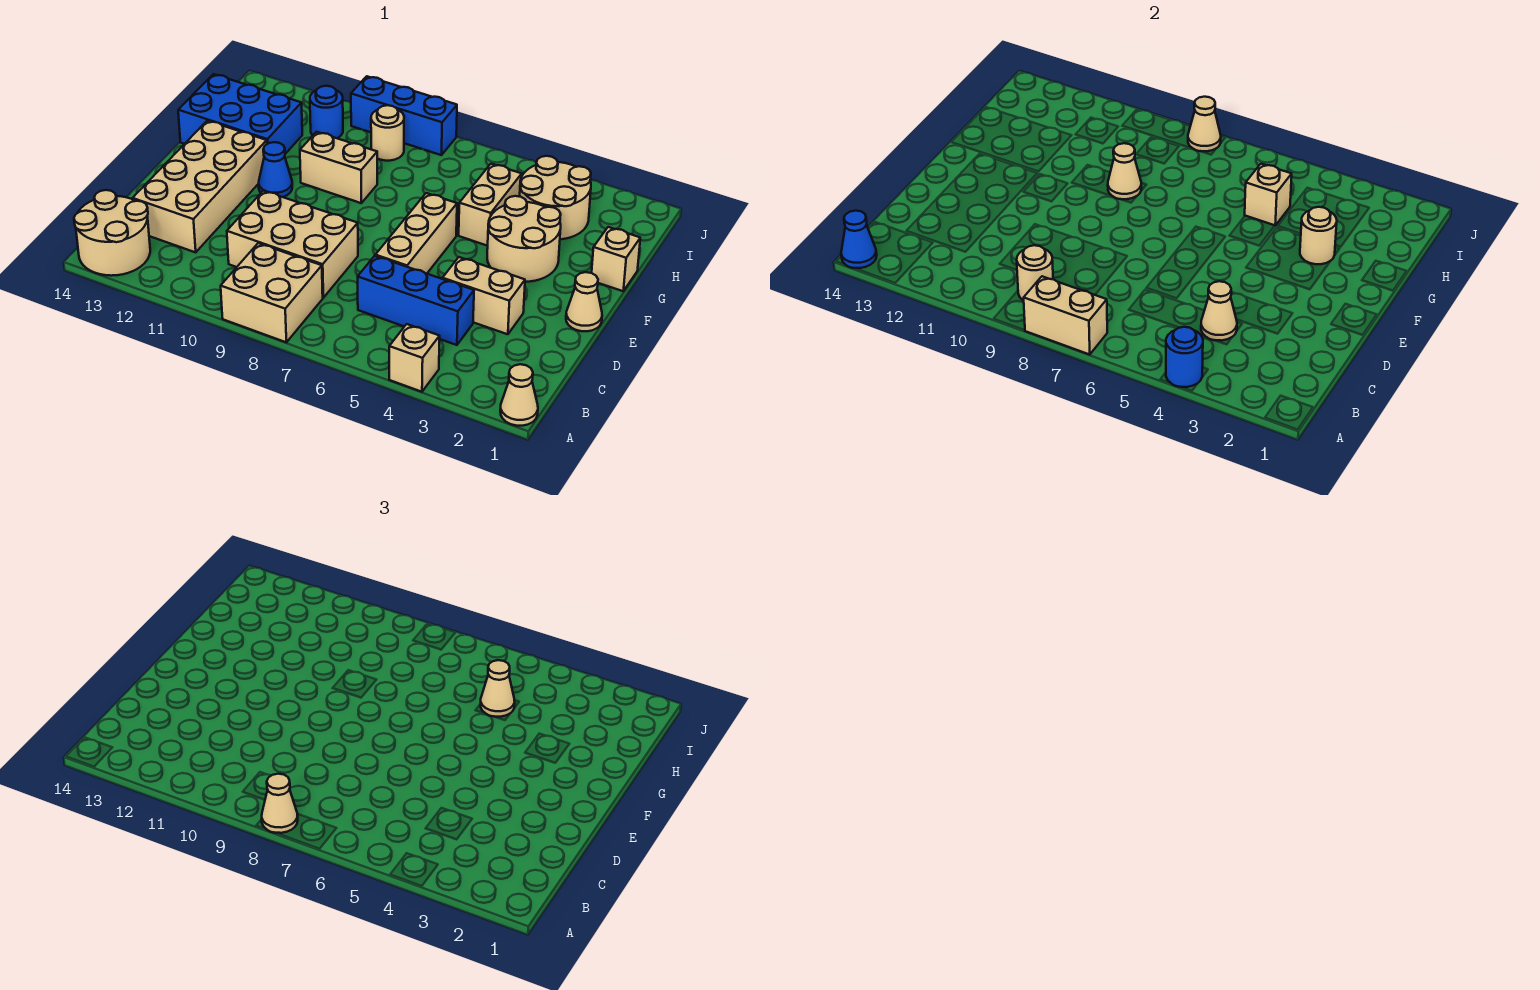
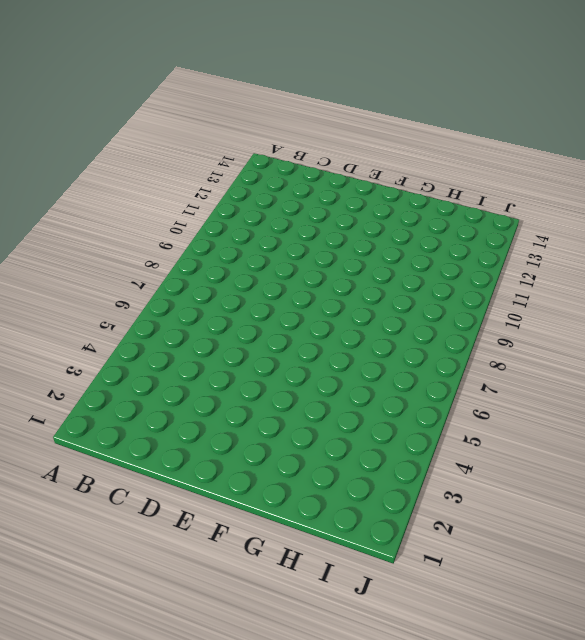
none -> tan cone A1 level 1
none -> tan brick A4 level 1
none -> tan brick A8:B9 level 1
none -> tan round brick A13:B14 level 1

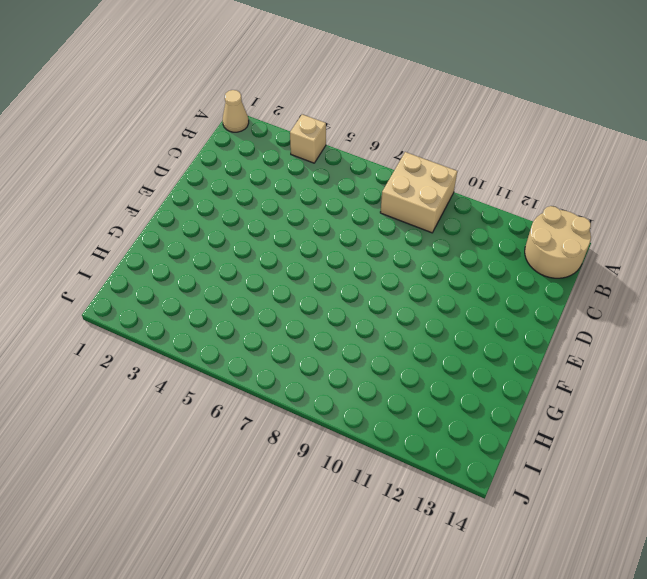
none -> blue brick C4:C6 level 1
none -> tan brick C8:D10 level 1
none -> tan brick C12:F13 level 1
none -> tan brick D3:D4 level 1

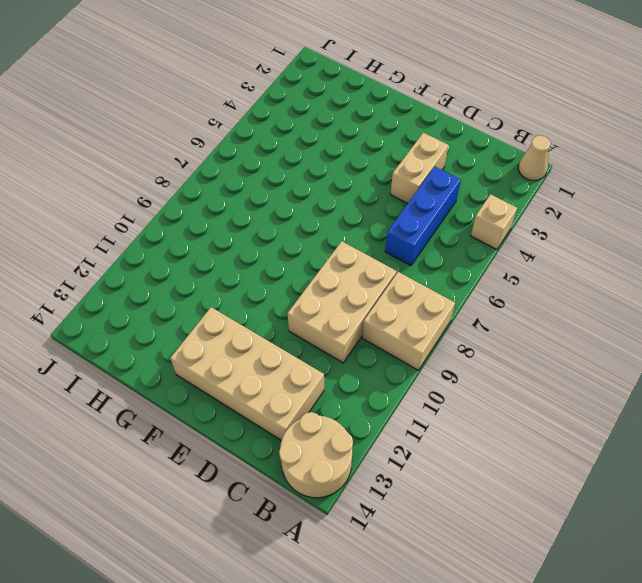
none -> tan brick D6:F6 level 1
none -> tan cone E1 level 1
none -> tan round brick F3:G4 level 1
none -> blue cone F11 level 1

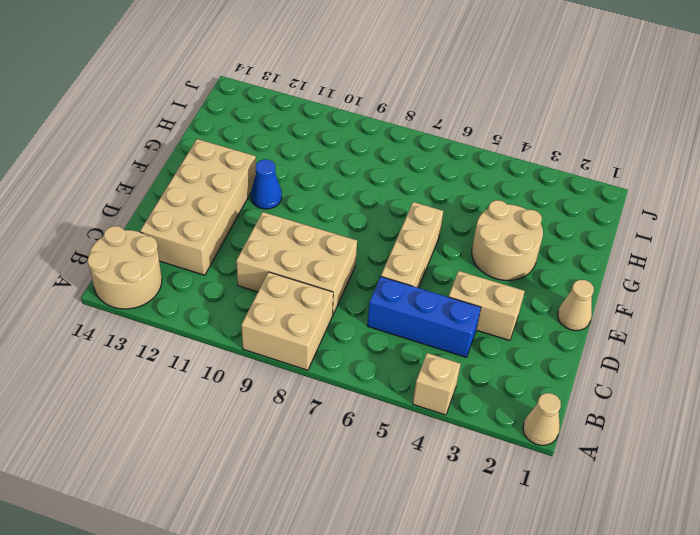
none -> tan brick G1 level 1
none -> tan brick G5:H5 level 1
none -> tan brick G9:G10 level 1
none -> blue brick G12:H14 level 1

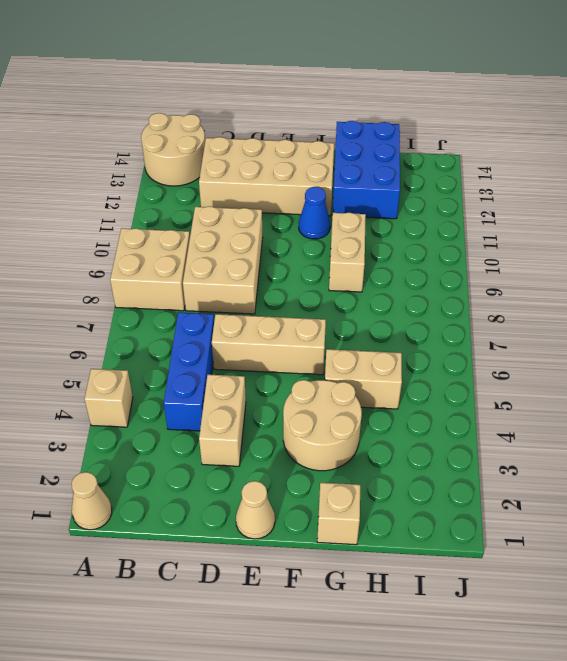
none -> tan round brick H3:I4 level 1
none -> tan round brick I9 level 1
none -> blue round brick I11 level 1
none -> blue brick J8:J10 level 1

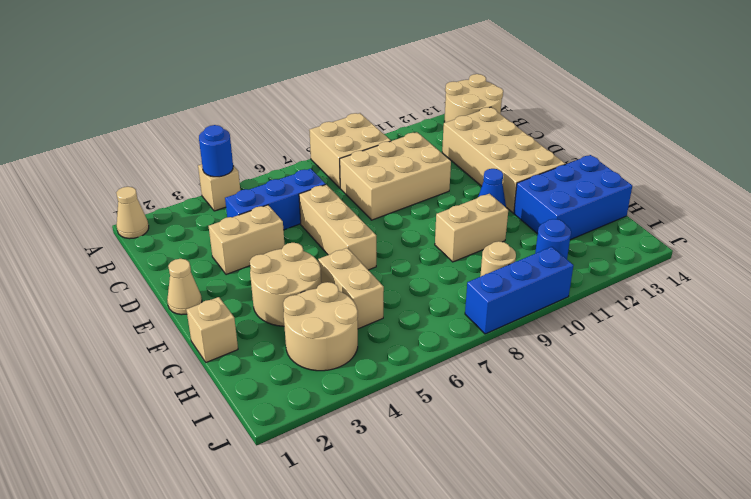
none -> tan brick A7:A8 level 2
none -> blue cone A14 level 2
none -> tan round brick B9 level 2
none -> tan cone C4 level 2

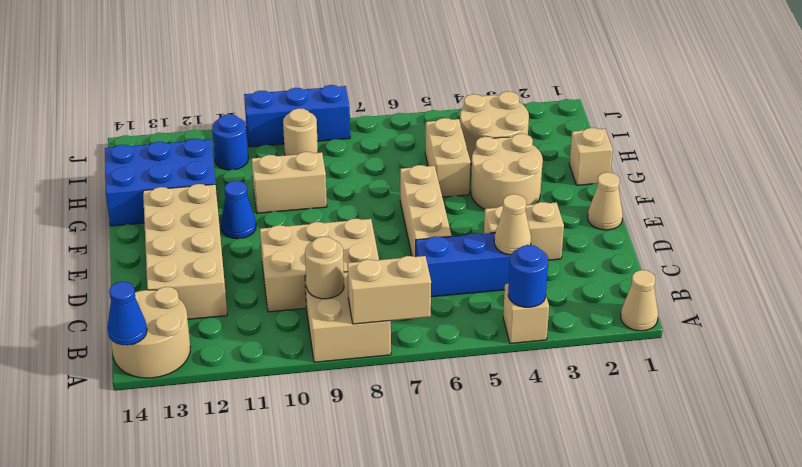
none -> tan round brick G3 level 2
none -> tan cone G9 level 2
none -> tan brick H5 level 2
none -> tan cone J8 level 2

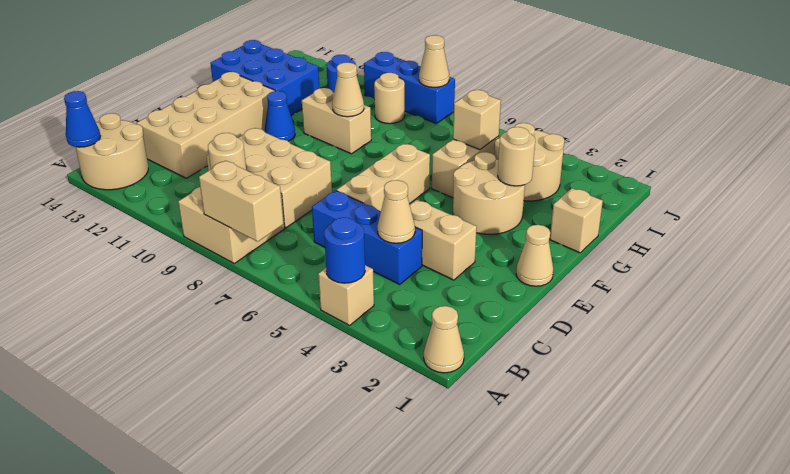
none -> tan cone A8 level 3
none -> tan cone H5 level 3

